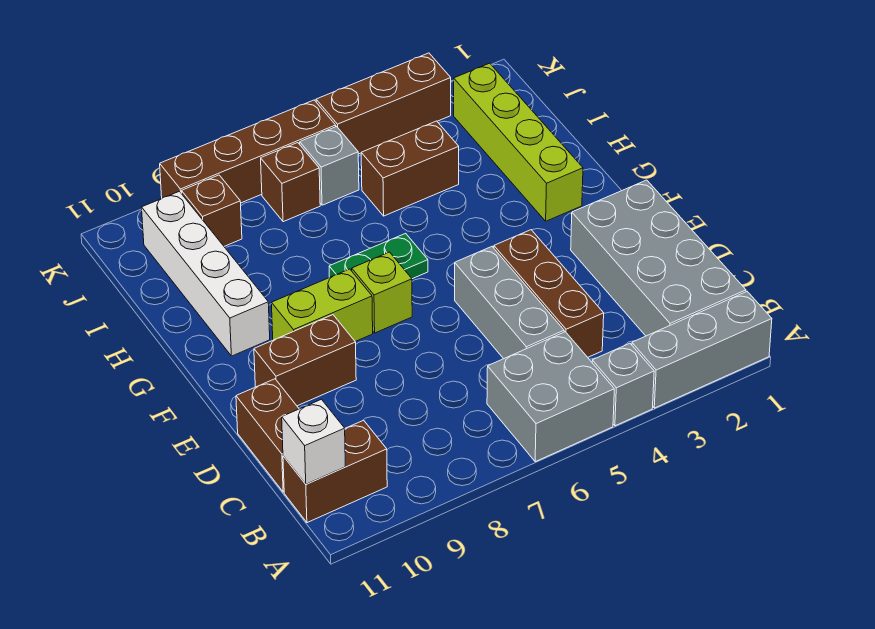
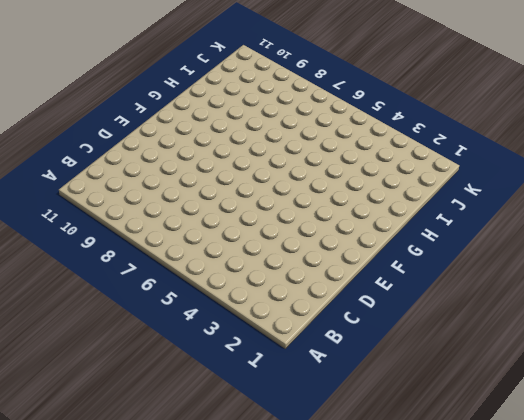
none -> grey brick A1:A3 level 1
none -> grey brick A4 level 1
none -> grey brick A5:B6 level 1

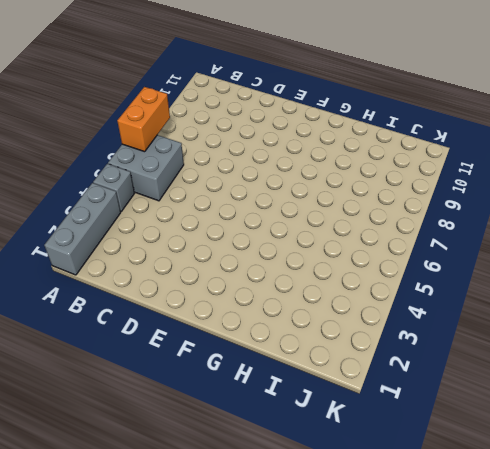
orange brick A6:A7 level 2 -> none
none -> grey brick B1:E2 level 1
none -> brown brick B10:B11 level 1
none -> brown brick C4:E4 level 1

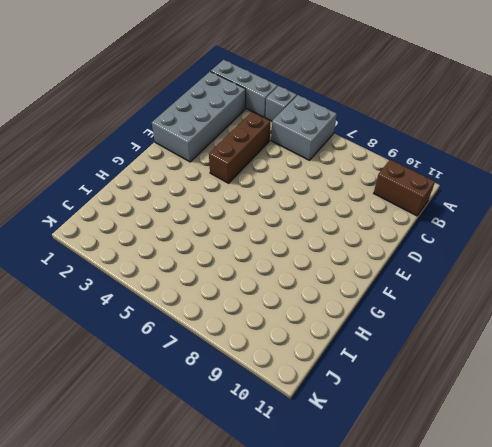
none -> grey brick C5:E5 level 1
none -> brown brick C11:D11 level 1
none -> brown brick E9:E10 level 1

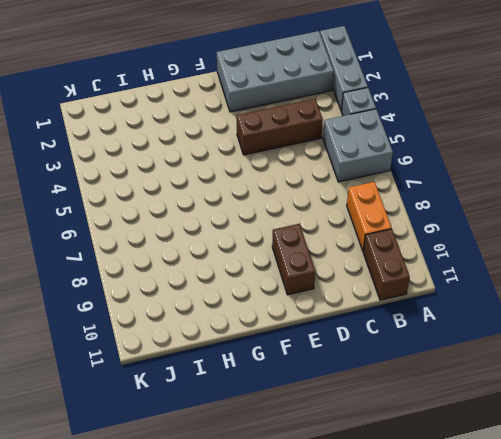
orange brick B8:B9 level 1 -> none
none -> grey brick C5:E5 level 1
none -> brown brick C11:D11 level 1
none -> lime brick F7 level 1

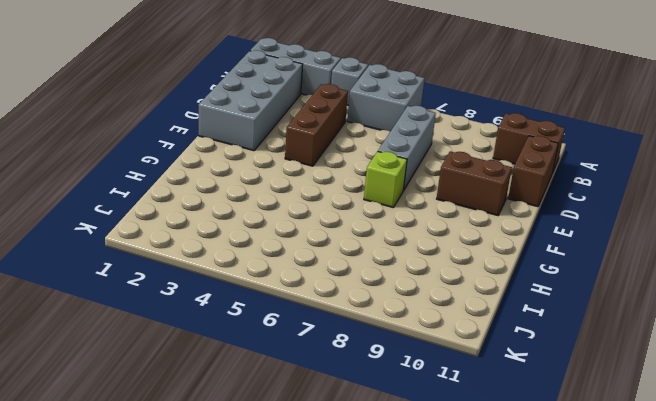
grey brick C7:E7 level 1 -> grey brick C5:E5 level 1
none -> lime brick F8:F9 level 1
none -> lime brick G2:J2 level 1
none -> green plate G6:G7 level 1

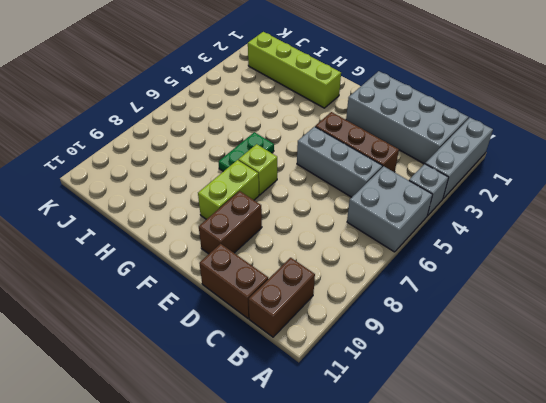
none -> white brick G10:J10 level 1
none -> brown brick I4:I5 level 1
none -> grey brick J6 level 1

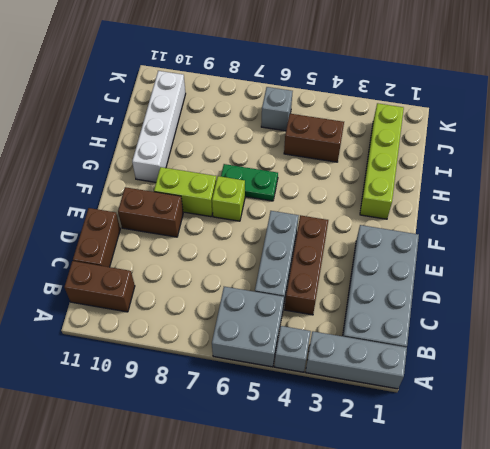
none -> brown brick J7 level 1
none -> brown brick J9 level 1
none -> brown brick K3:K5 level 1

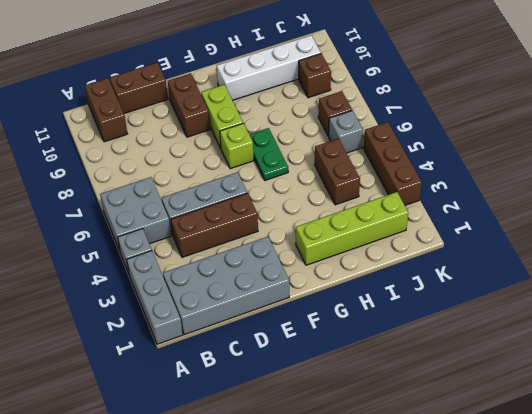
none -> brown brick K6:K9 level 1
none -> white brick B11 level 2

